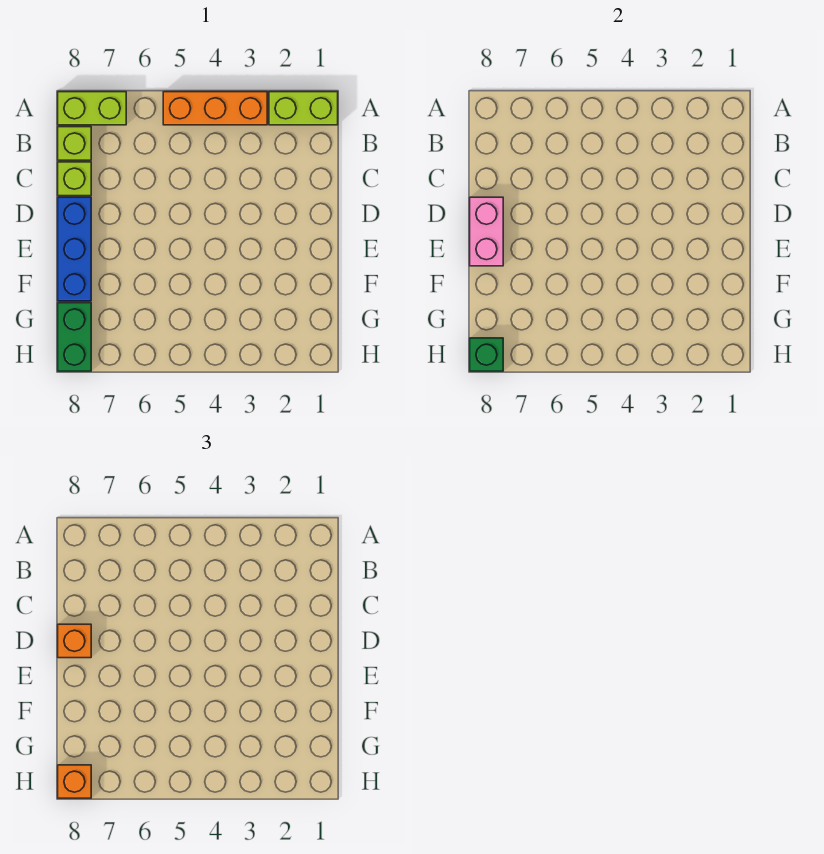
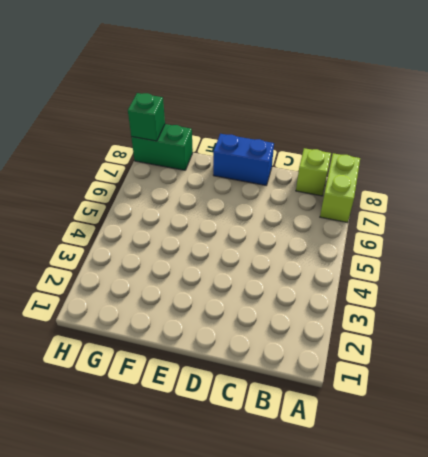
blue brick D8:E8 level 1 -> blue brick D8:F8 level 1
none -> lime brick A1:A2 level 1
none -> orange brick A3:A5 level 1

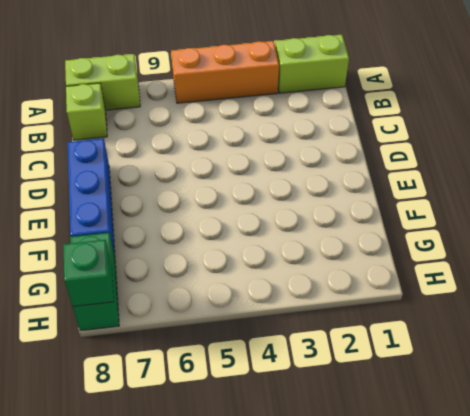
none -> lime brick C8 level 1
none -> pink brick D8:E8 level 2

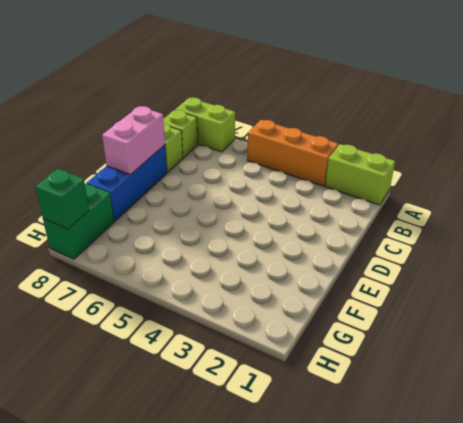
none -> orange brick D8 level 3
none -> orange brick H8 level 3

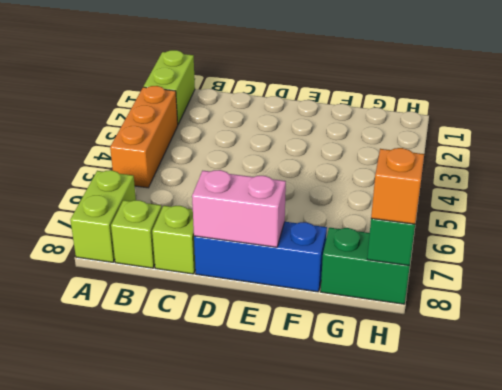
none -> orange brick D8 level 3

